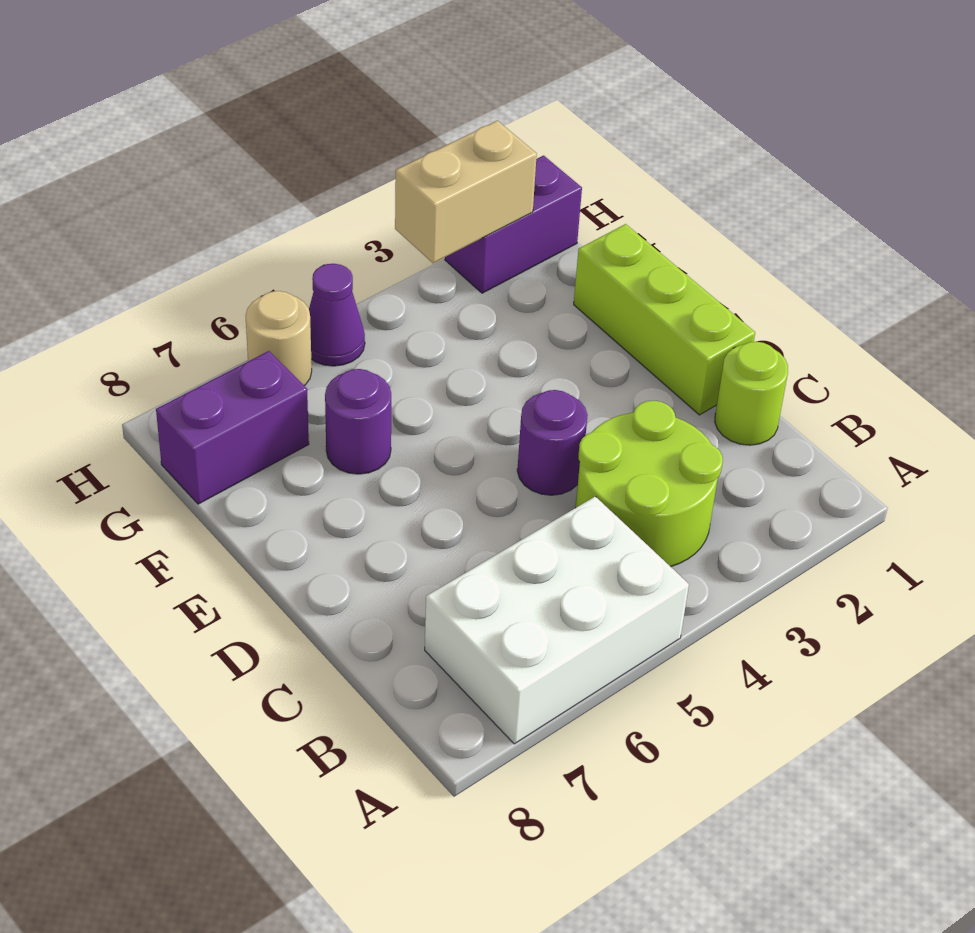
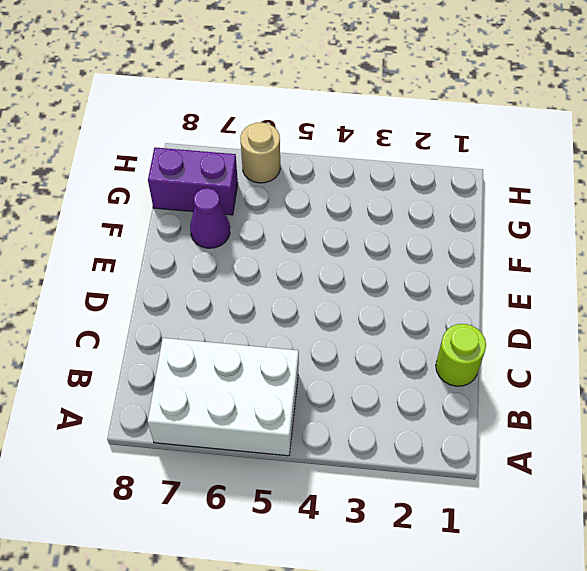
purple cone F7 level 1 -> purple cone H5 level 1
none -> lime round brick B3:C4 level 1
none -> lime brick D1:F1 level 1

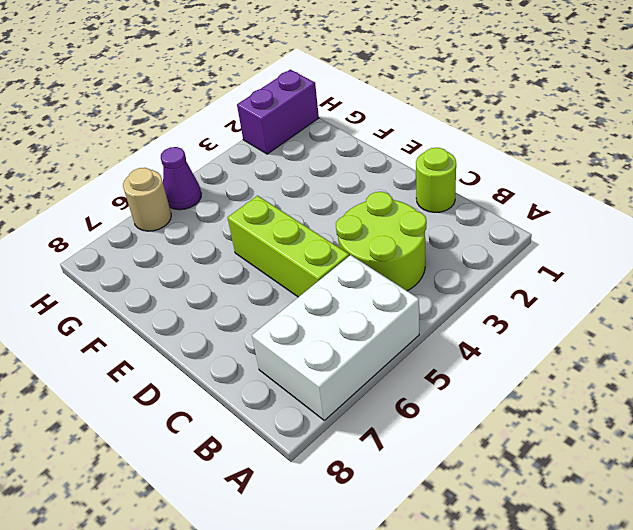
lime brick C5:E5 level 1 -> lime brick D1:F1 level 1
none -> purple round brick D4 level 1
none -> purple round brick F6 level 1

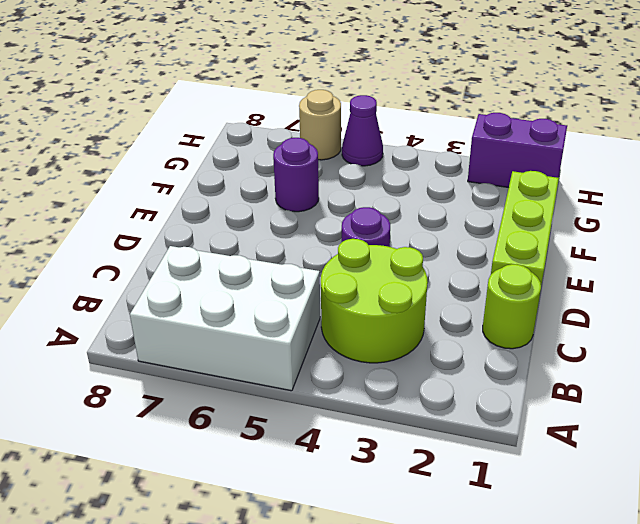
none -> purple brick G7:G8 level 1
none -> tan brick H2:H3 level 2

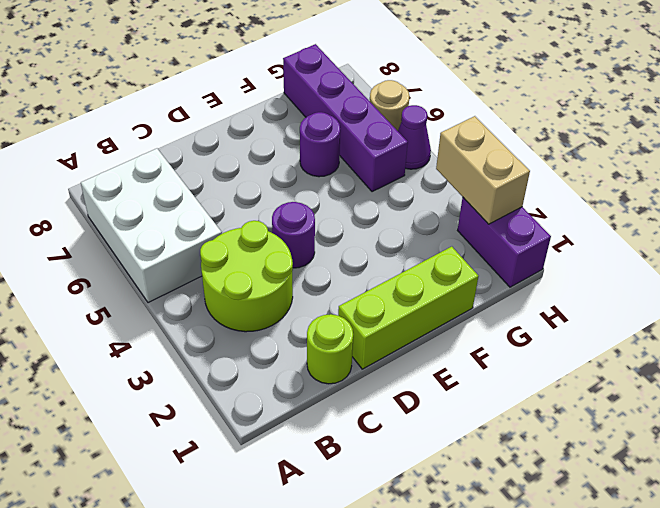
purple brick G5:G8 level 1 -> purple brick G7:G8 level 1

